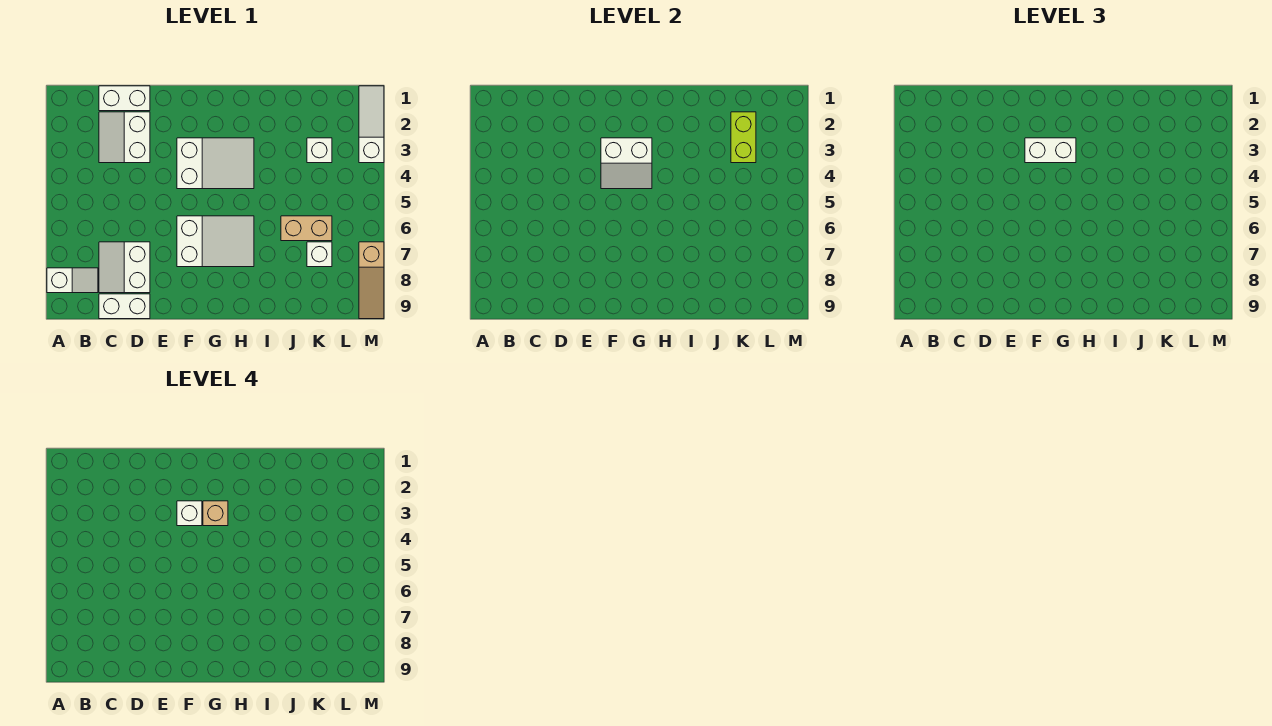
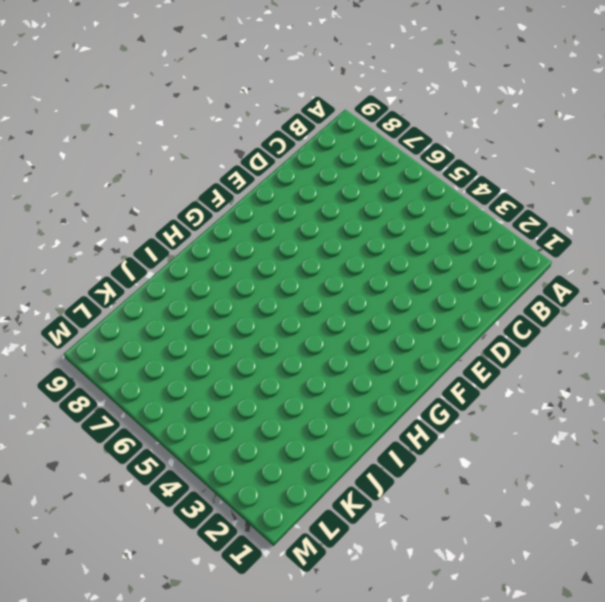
none -> white slope A8:B8 level 1 top A
none -> white brick C1:D1 level 1
none -> white slope C2:D3 level 1 top D

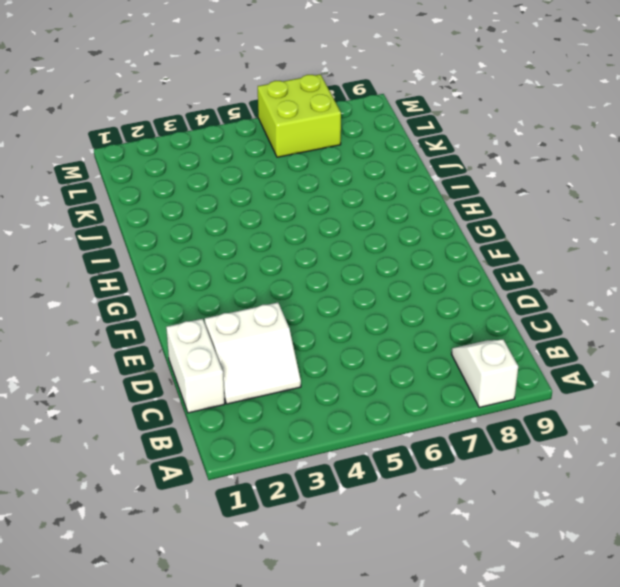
lime brick L6:M7 level 1 -> tan slope M7:M9 level 1 top 7
none -> white slope C7:D8 level 1 top D
none -> white brick C9:D9 level 1
none -> white slope F3:H4 level 1 top F

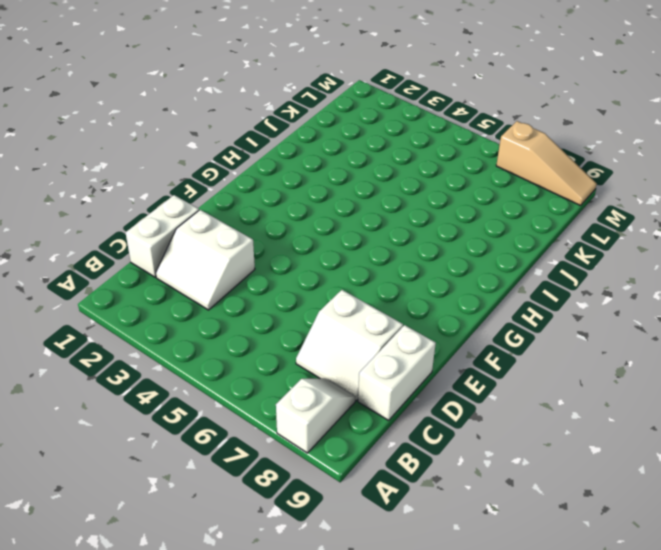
none -> white slope F3:H4 level 1 top F
none -> white slope F6:H7 level 1 top F
none -> tan brick J6:K6 level 1

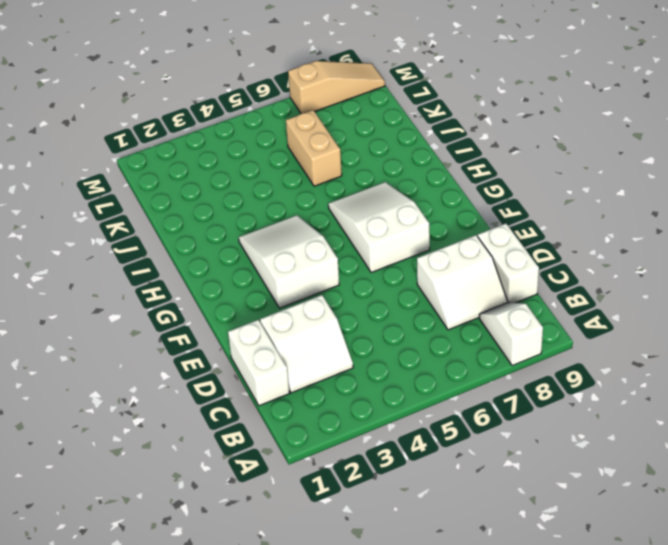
none -> white brick K3 level 1
none -> white brick K7 level 1
none -> white slope M1:M3 level 1 top 3

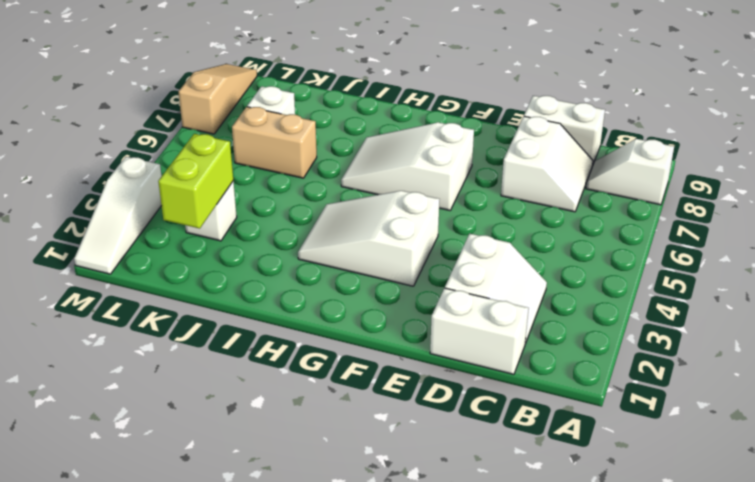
none -> white slope F3:G4 level 2 top 3
none -> white brick F3:G3 level 3
none -> white brick F3 level 4

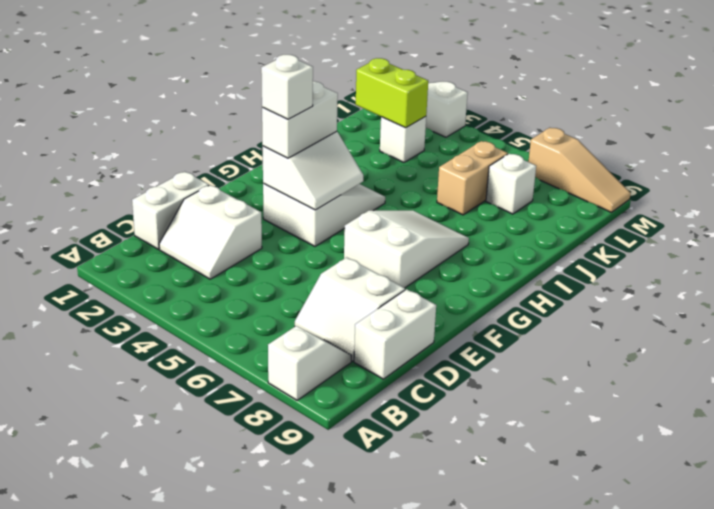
none -> tan brick G3 level 4

